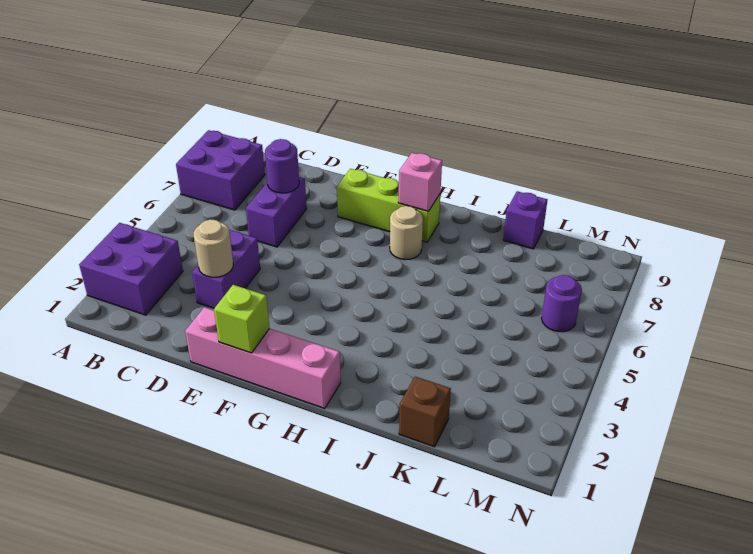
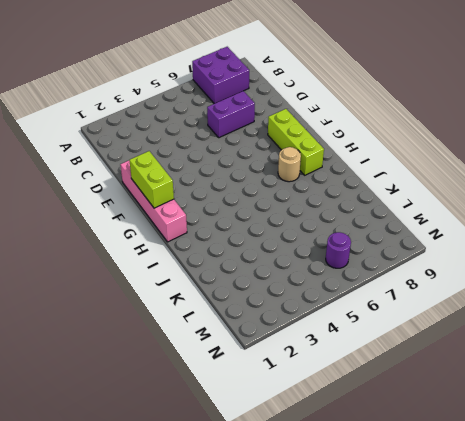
lime brick F1:G1 level 2 -> lime brick F1 level 2
none -> purple brick A2:B3 level 1
none -> purple brick D3:D4 level 1
none -> brown brick K1 level 1

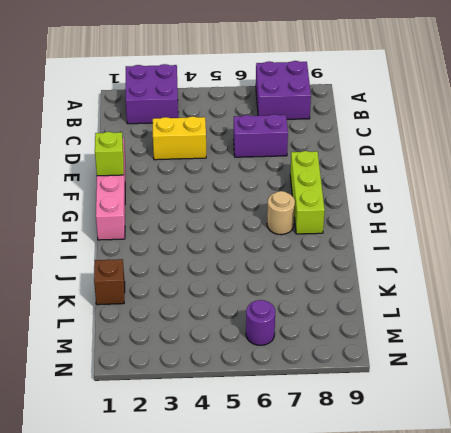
yellow brick D3:D4 level 1 -> purple brick D3:D4 level 1
none -> purple brick K9 level 1
none -> tan round brick D3 level 2
none -> purple round brick D7 level 2

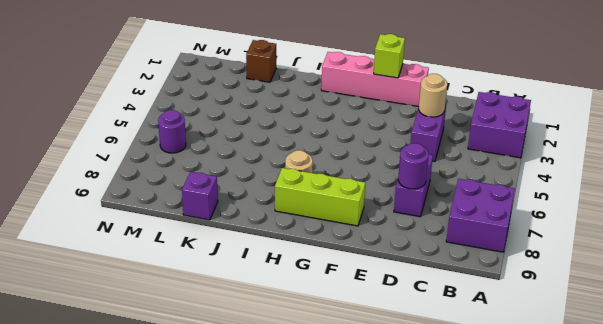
none -> pink brick H8 level 2

